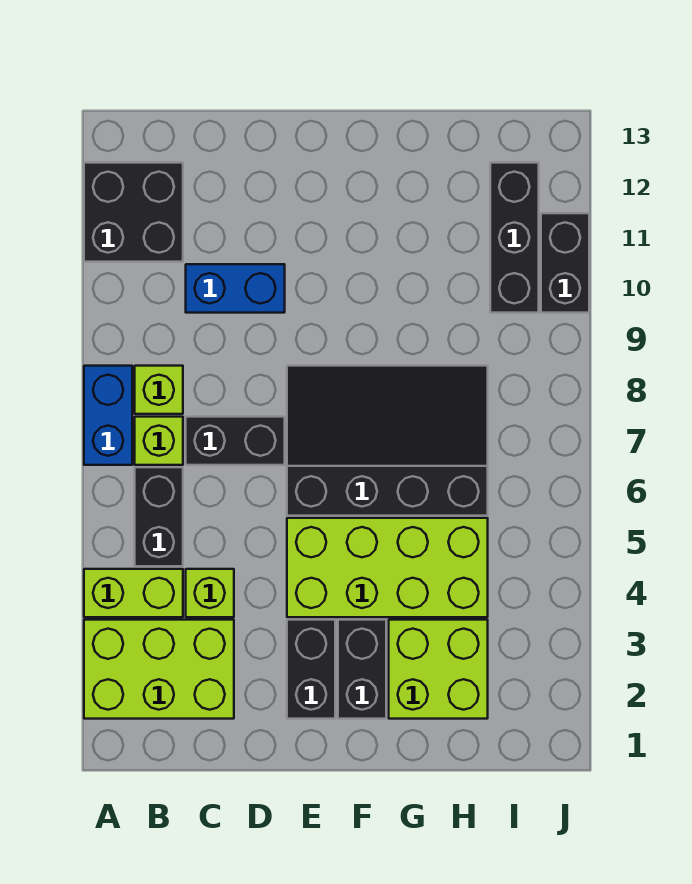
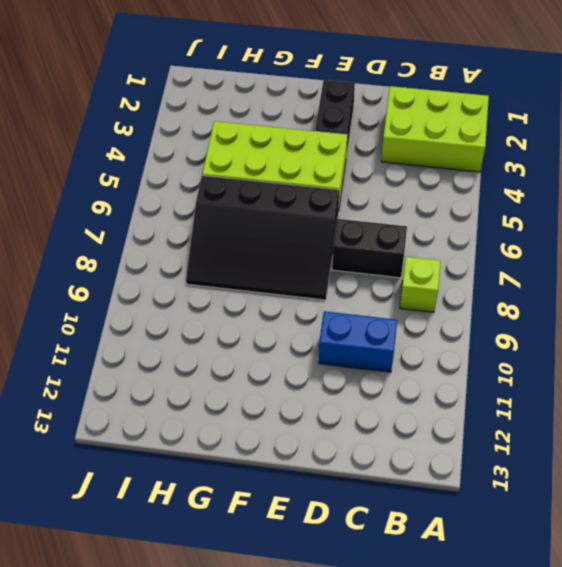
none -> lime brick A4:B4 level 1
none -> blue brick A7:A8 level 1
none -> black brick A11:B12 level 1

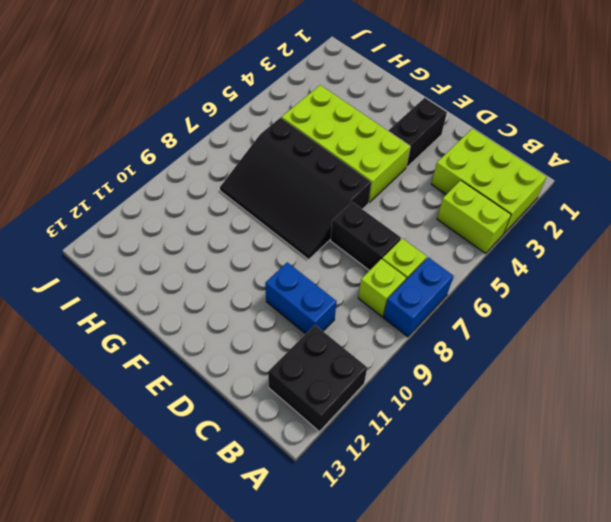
none -> black brick B5:B6 level 1
none -> lime brick C4 level 1
none -> black brick F2:F3 level 1

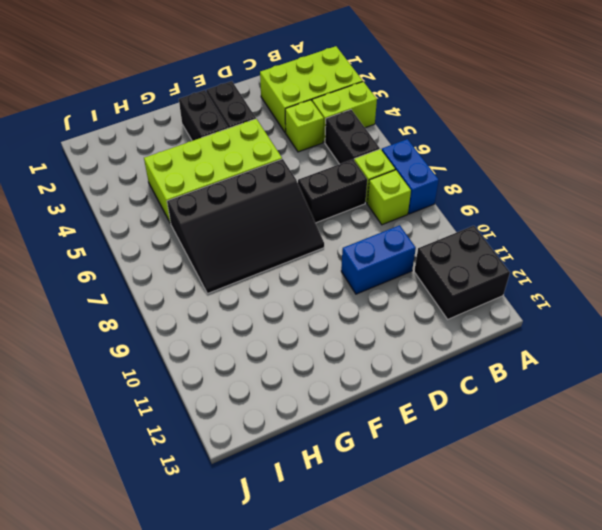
none -> lime brick G2:H3 level 1
none -> black brick I10:I12 level 1
none -> black brick J10:J11 level 1

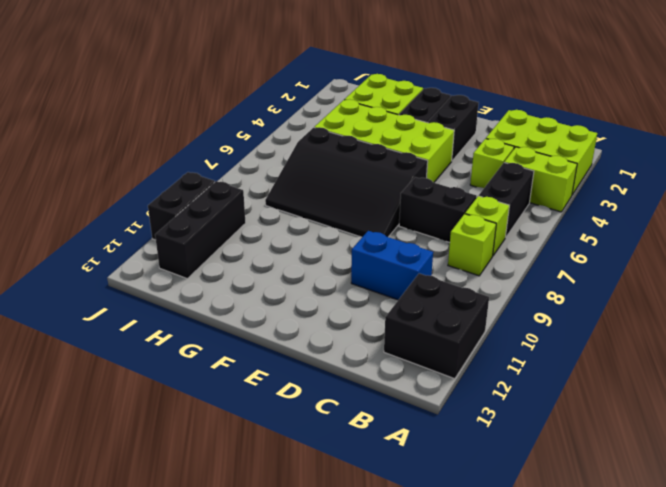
none -> blue brick A7:A8 level 1

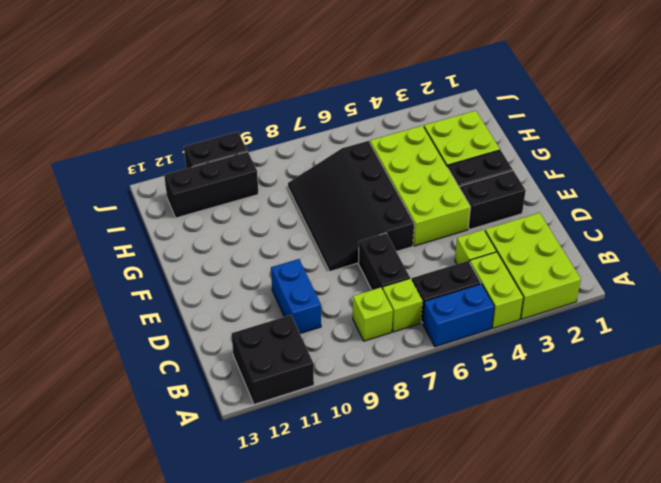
blue brick A5:A6 level 1 -> blue brick A7:A8 level 1

